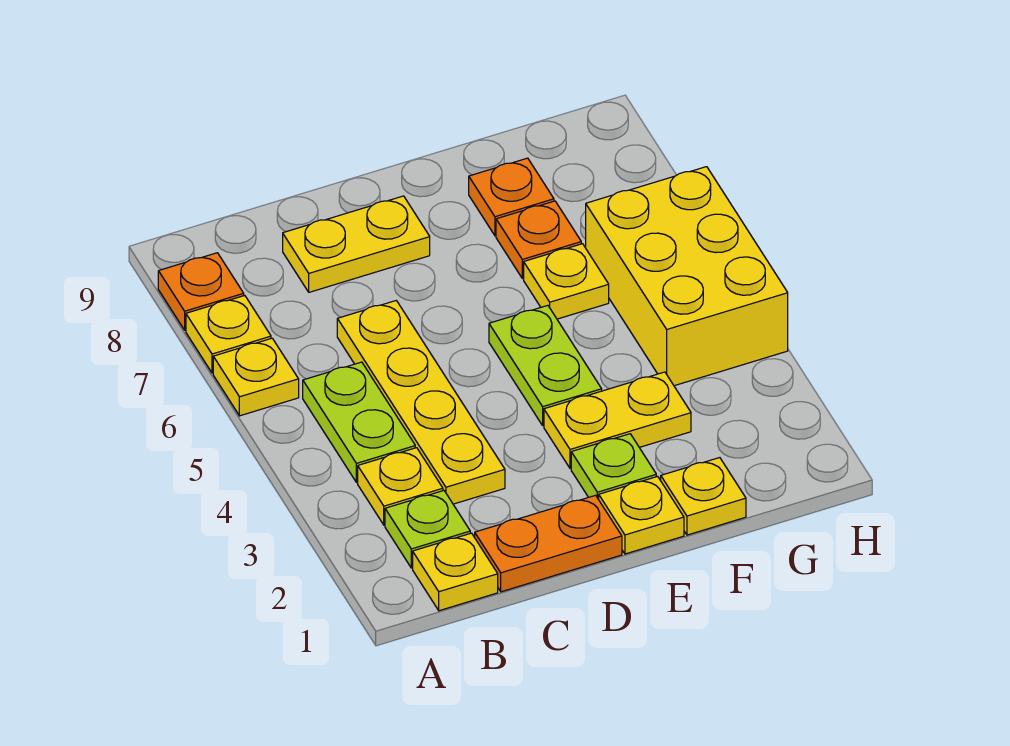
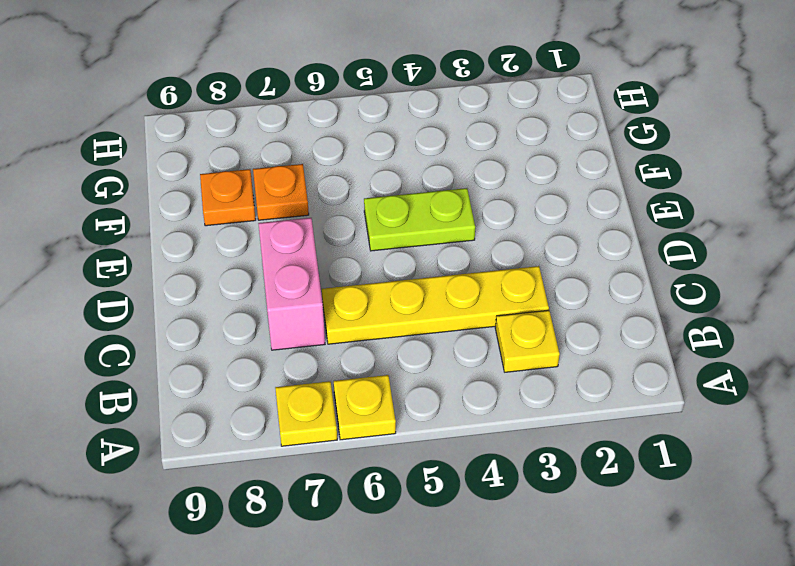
pink brick C7:D7 level 1 -> none
none -> orange plate A8 level 1
none -> yellow plate B1 level 1
none -> lime plate B2 level 1

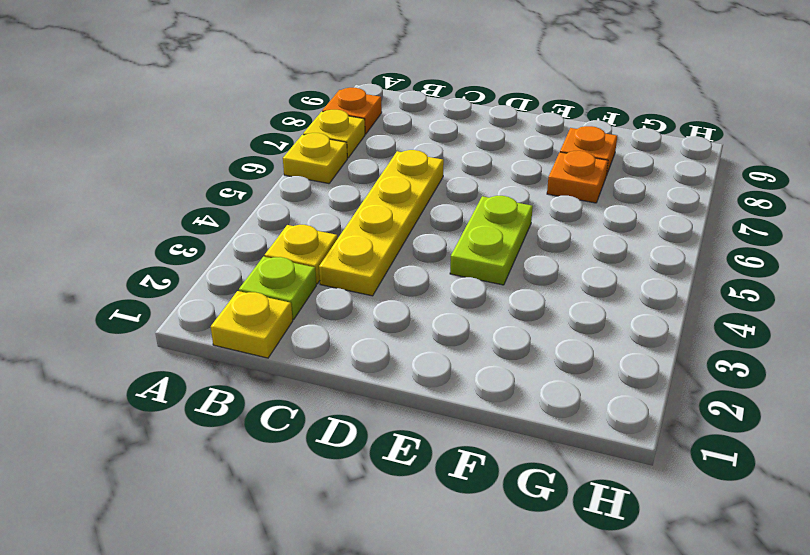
none -> lime plate B4:B5 level 1
none -> orange plate C1:D1 level 1
none -> yellow plate C8:D8 level 1

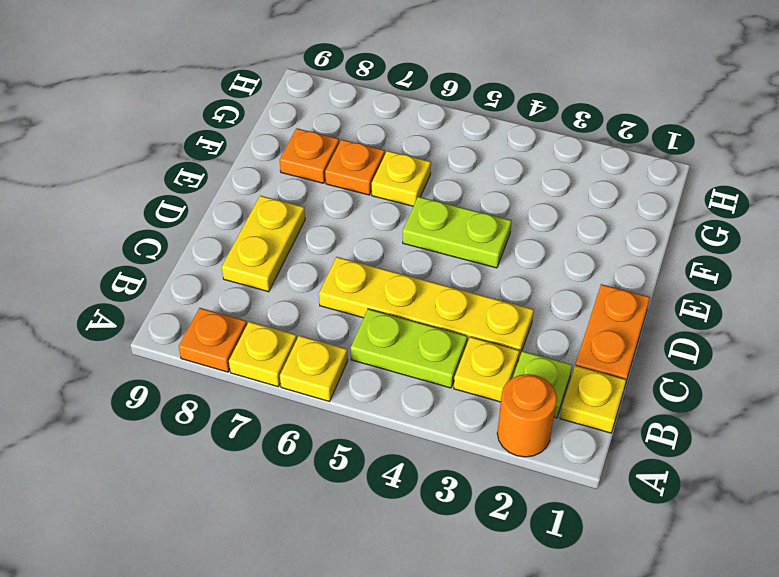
orange round brick A2 level 1 -> none
none -> yellow plate E1 level 1
none -> lime plate E2 level 1
none -> yellow plate E3:F3 level 1

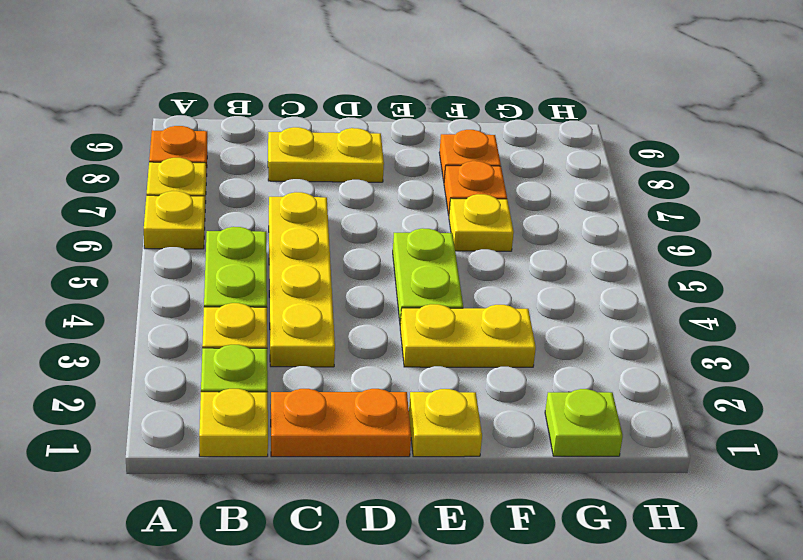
lime plate G1 level 1 -> lime plate E2 level 1
none -> yellow plate F1 level 1
none -> yellow brick G4:H6 level 1

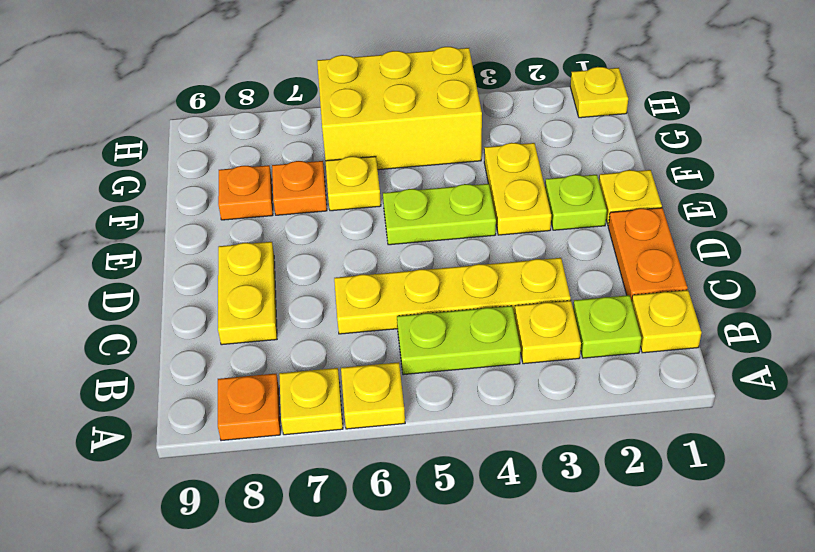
yellow plate H1 level 1 -> yellow plate F1 level 1

